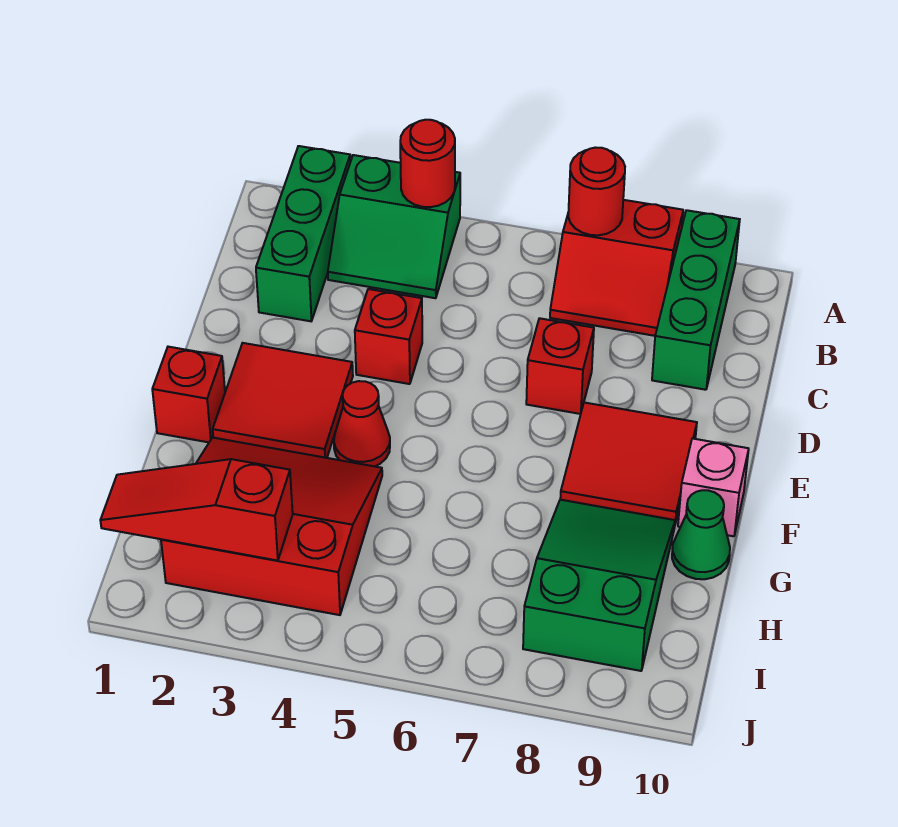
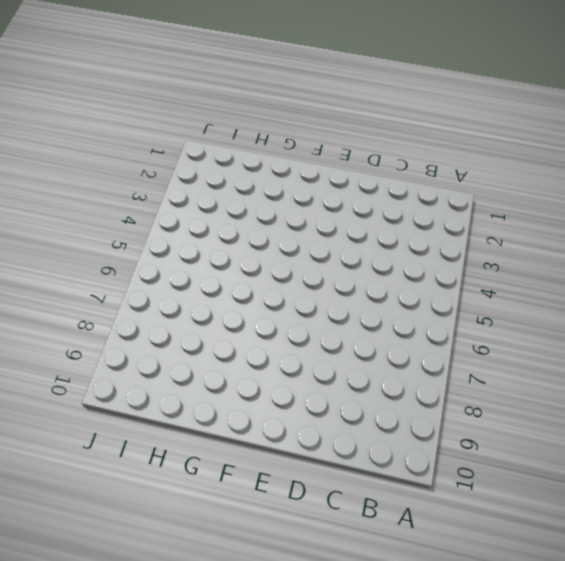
none -> green brick A2:C2 level 1
none -> green slope A3:B4 level 1 top A
none -> red slope A7:B8 level 1 top A

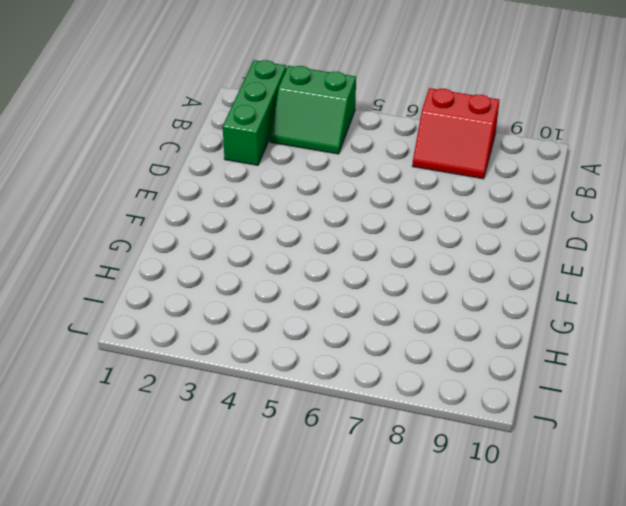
none -> green brick A9:C9 level 1
none -> red brick D4 level 1
none -> red brick D7 level 1

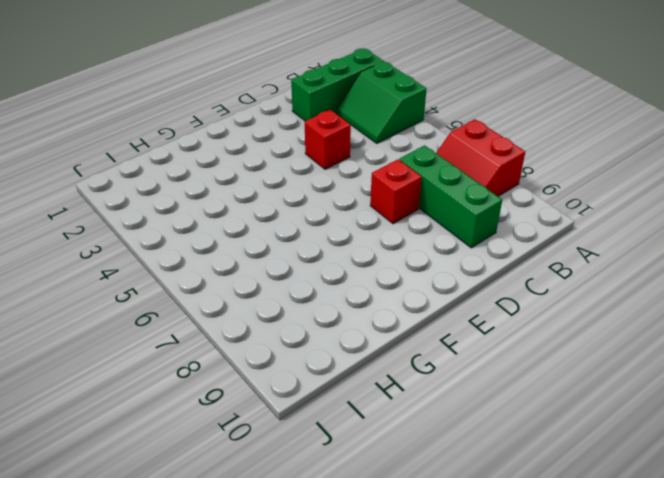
green brick C7:C9 level 1 -> green brick A9:C9 level 1
none -> red tile E2:F3 level 1
none -> red tile E8:F9 level 1
none -> red brick F1 level 1

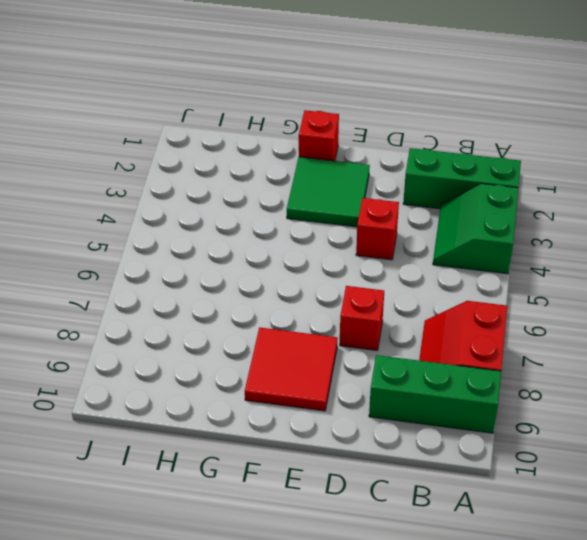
green tile E2:F3 level 1 -> red tile E2:F3 level 1
none -> red cone F4 level 1
none -> pink brick F10 level 1
none -> red slope G2:I4 level 1 top I

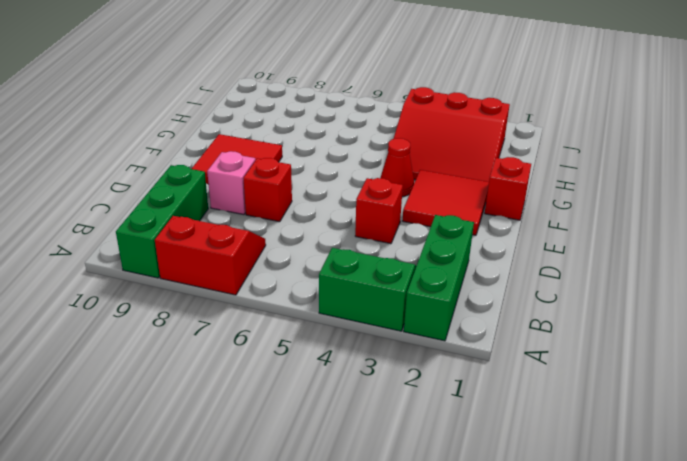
pink brick D8 level 1 -> pink brick F10 level 1
none -> green slope G8:I9 level 1 top I
none -> green cone G10 level 1
none -> red round brick A4 level 2

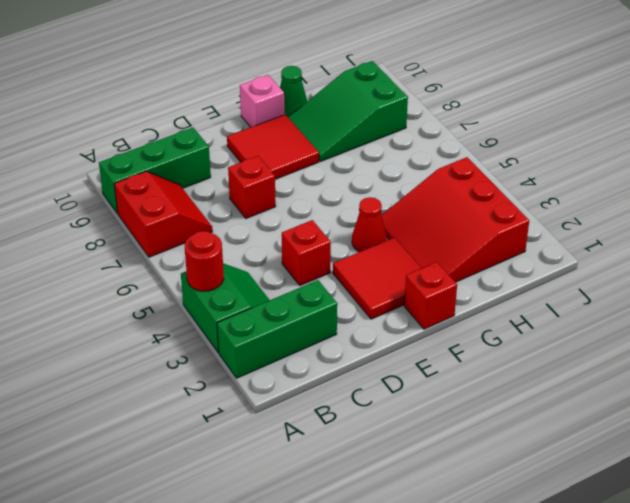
none -> red round brick A7 level 2
none -> red slope I1:I3 level 2 top 3

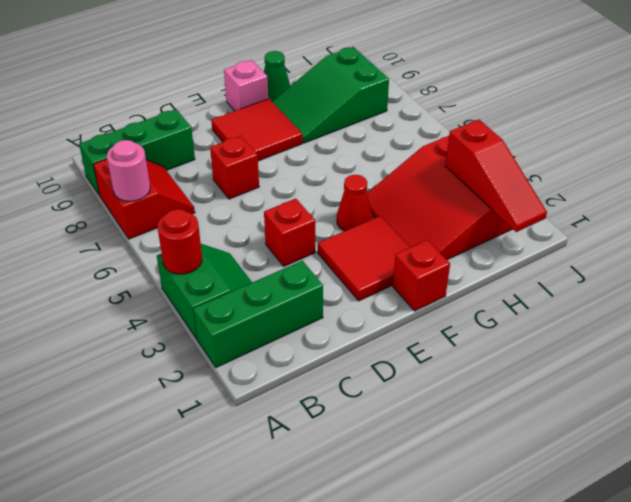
pink round brick A7 level 2 -> red round brick A7 level 2

